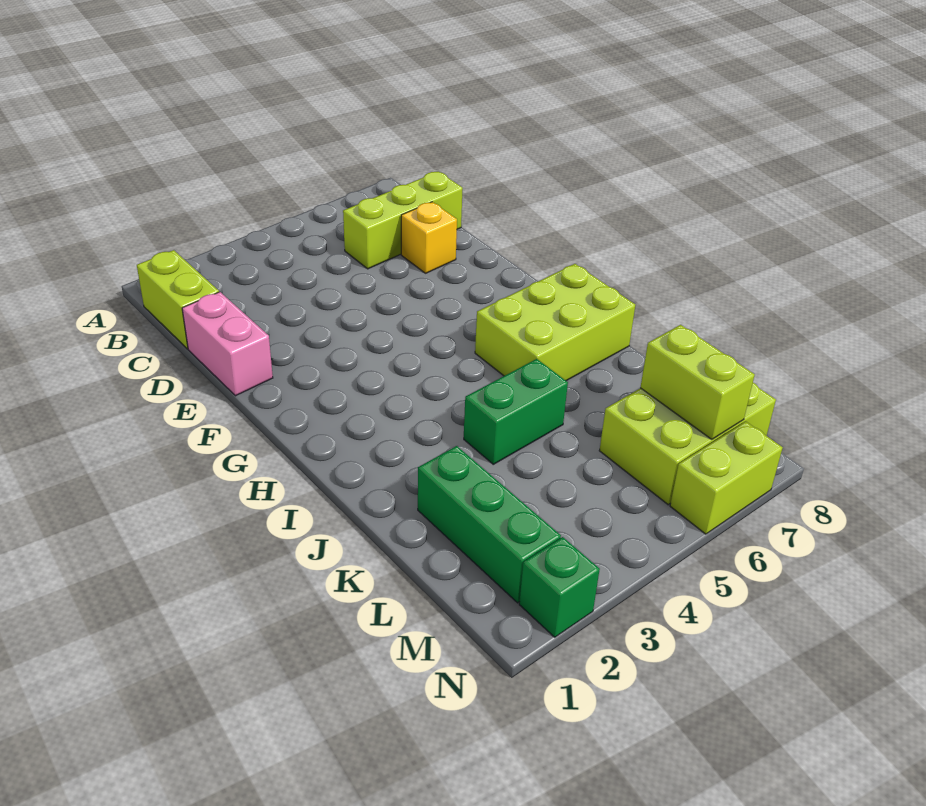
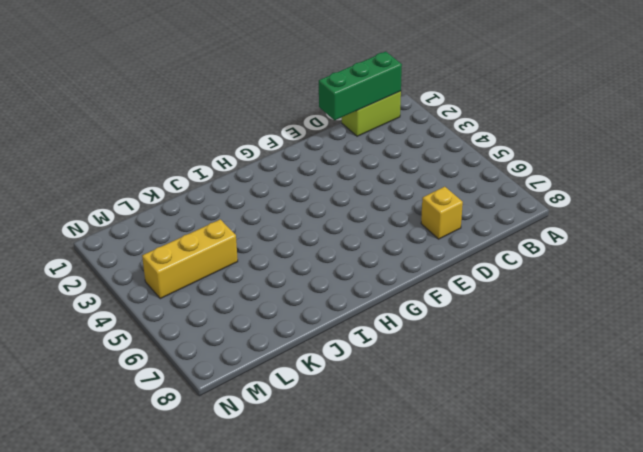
green brick B1:D1 level 2 -> green brick K2:M2 level 1
yellow brick K4:M4 level 1 -> none
none -> lime brick C6:C8 level 1
none -> pink brick D1:E1 level 1

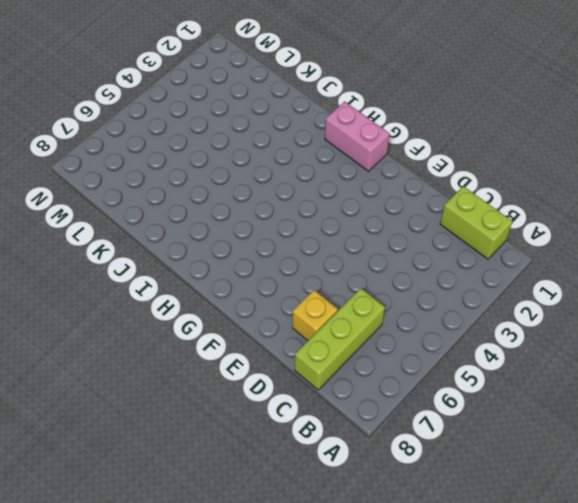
pink brick G1:H1 level 1 -> pink brick D1:E1 level 1
none -> lime brick H6:I8 level 1
none -> green brick J4:J5 level 1

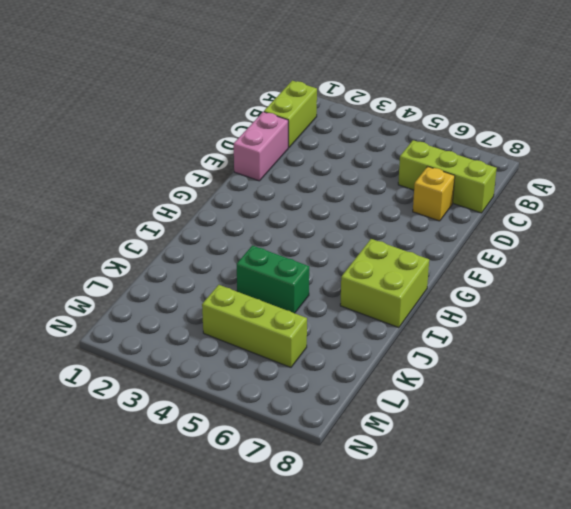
lime brick H7:I8 level 1 -> lime brick H6:I8 level 1
lime brick L4:L6 level 1 -> lime brick L6:M8 level 1
none -> green brick K2:M2 level 1
none -> green brick N2 level 1

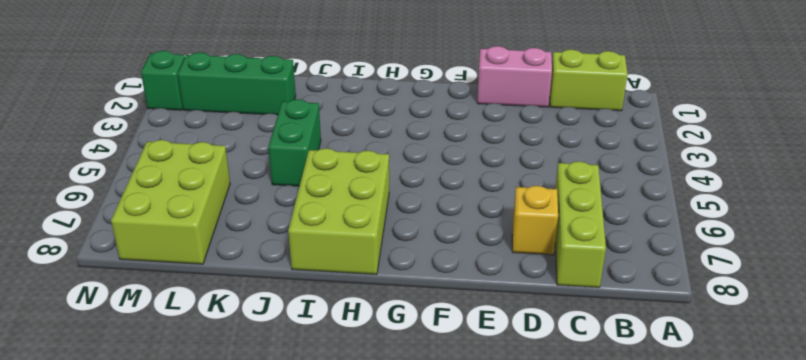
none -> lime brick N6:N7 level 1
none -> lime brick L7:M7 level 2

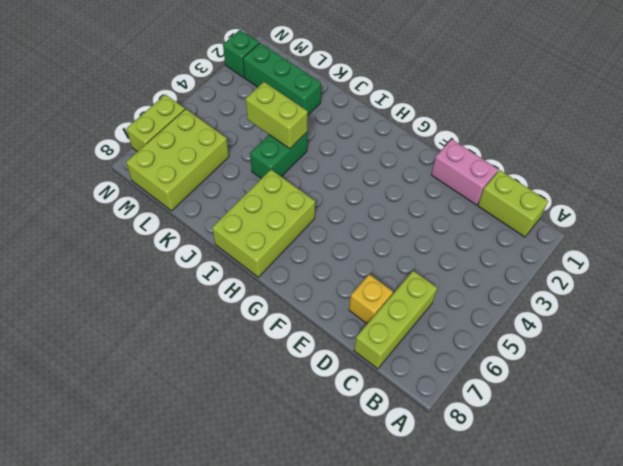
lime brick J4:K4 level 2 -> lime brick L7:M7 level 2

